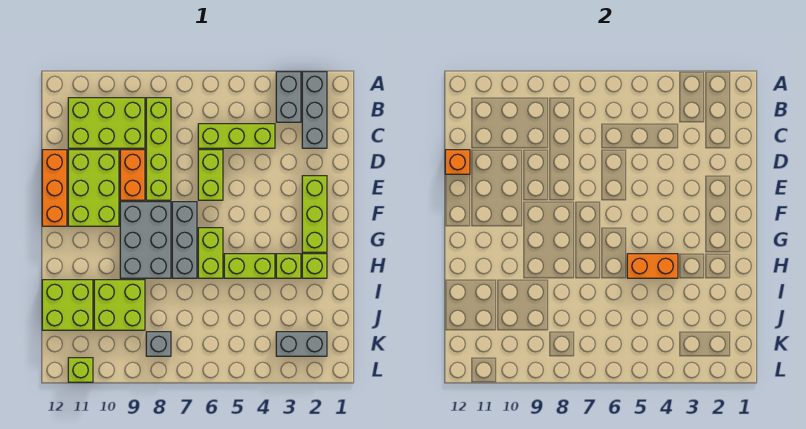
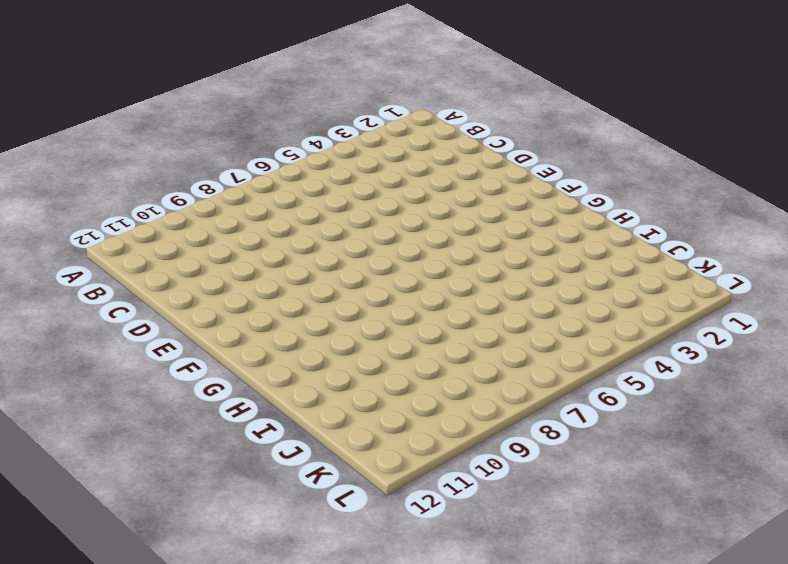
none -> grey brick A2:C2 level 1
none -> grey brick A3:B3 level 1
none -> lime brick B8:E8 level 1

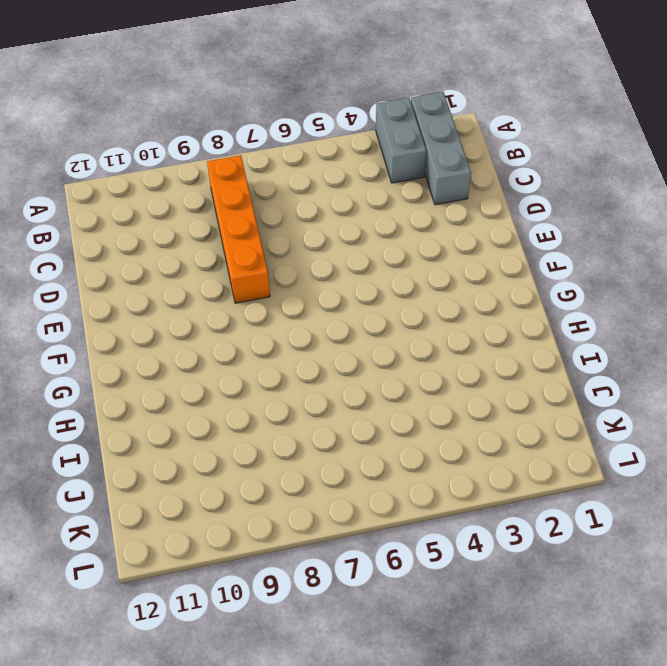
orange brick B8:E8 level 1 -> lime brick B8:E8 level 1
none -> lime brick B9:C11 level 1
none -> lime brick C4:C6 level 1
none -> lime brick D6:E6 level 1

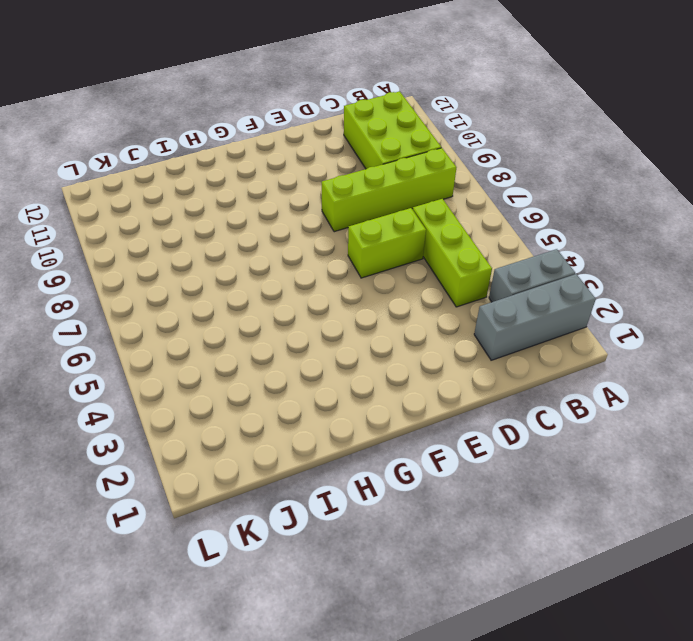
none -> orange brick D9:E9 level 1
none -> lime brick D10:F11 level 1
none -> orange brick D12:F12 level 1

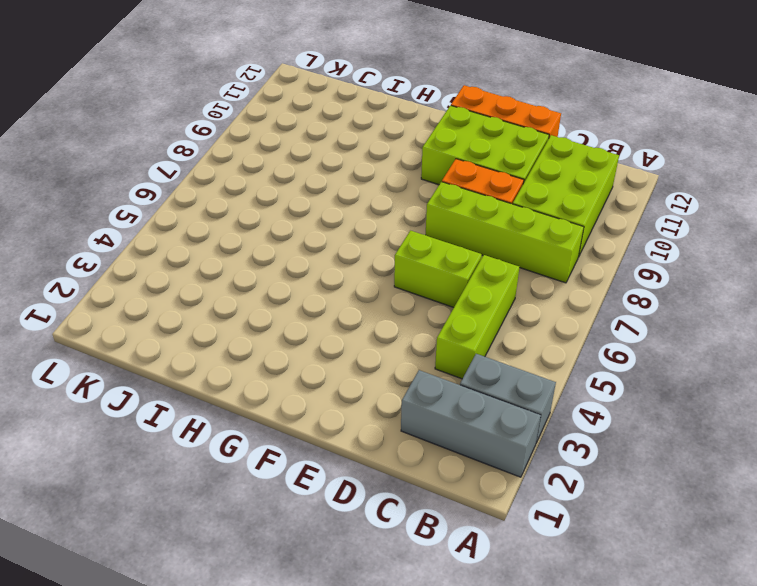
none -> lime brick E2:G2 level 1
none -> grey brick F7:H7 level 1
none -> grey brick F8:H9 level 1

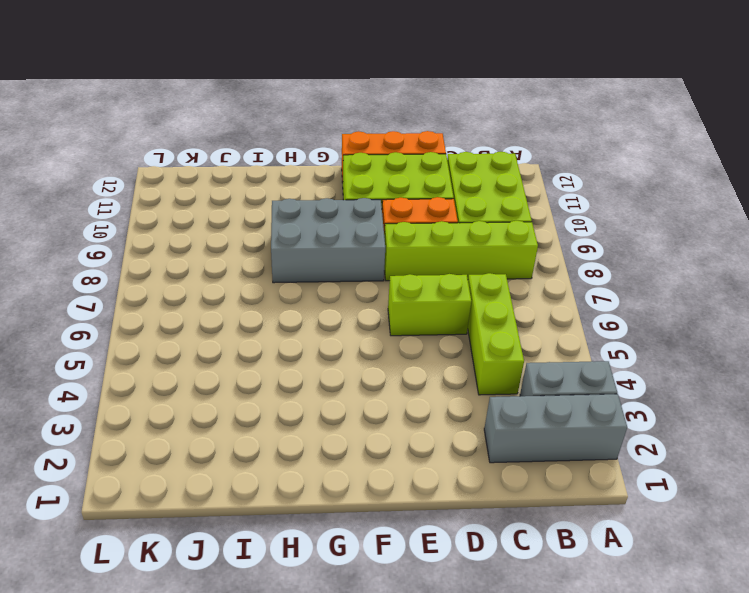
none -> lime brick E2:G2 level 1
none -> grey brick F7:H7 level 1
none -> lime brick G6:H6 level 1

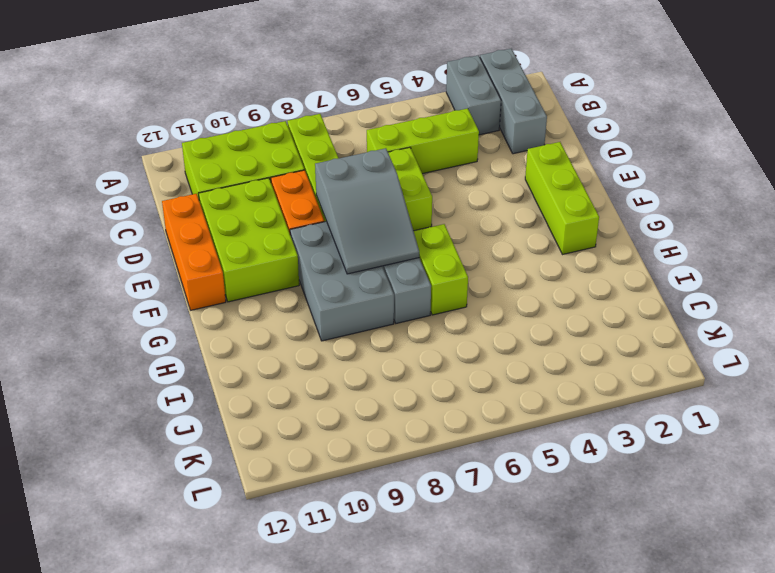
grey slope E7:G8 level 2 top E -> none
none -> lime brick H2 level 1
none -> lime brick H3 level 1
none -> lime brick H4:H5 level 1

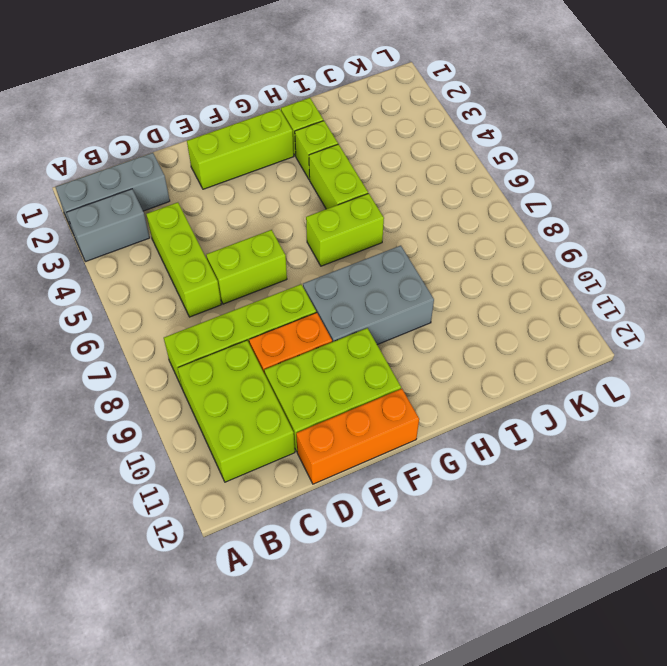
none -> grey brick F7:H7 level 1
none -> lime brick I9:J10 level 1
none -> lime brick I11:J12 level 1

